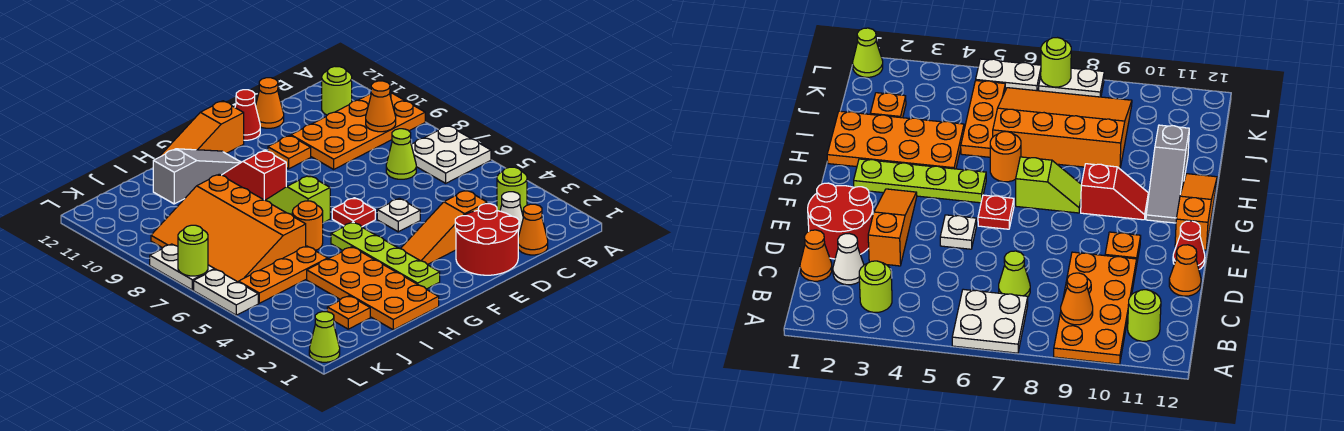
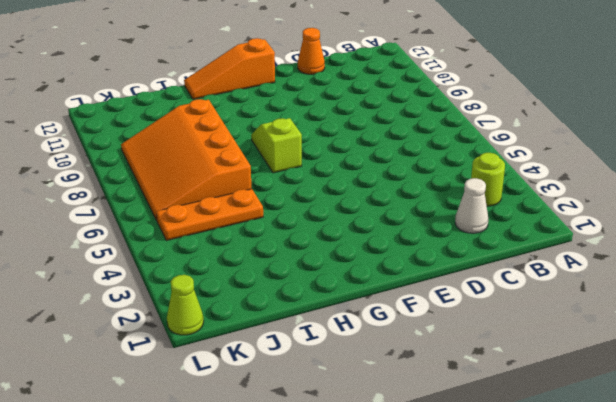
none -> white plate A6:B7 level 1
none -> orange plate A9:D10 level 1
none -> lime round brick B11 level 1

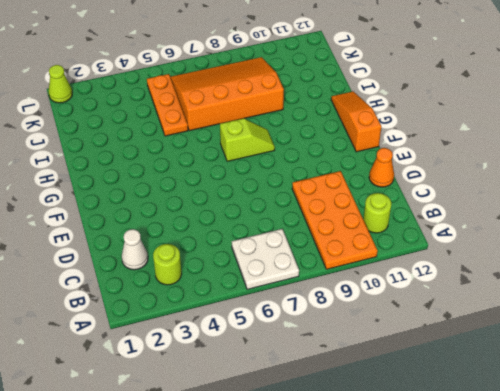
none -> orange cone C1 level 1
none -> lime cone C7 level 1
none -> red round brick D1:E2 level 1

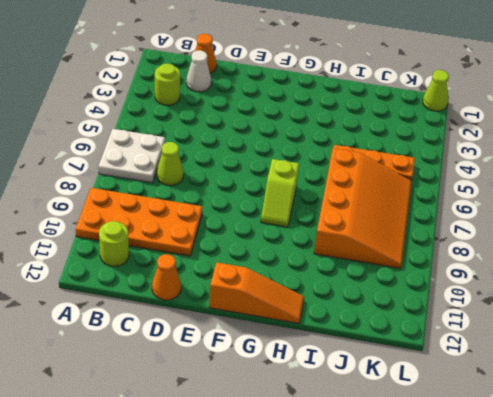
none -> red round brick D1:E2 level 1
none -> orange slope D3:F3 level 1 top D
none -> white plate E5 level 1

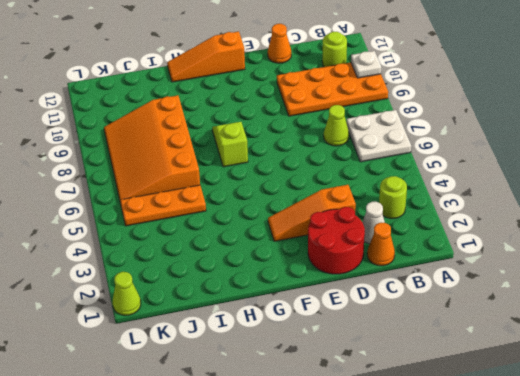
white plate A10 level 2 -> white plate E5 level 1
none -> orange plate E10 level 1
none -> red cone E12 level 1
none -> red plate F6 level 1

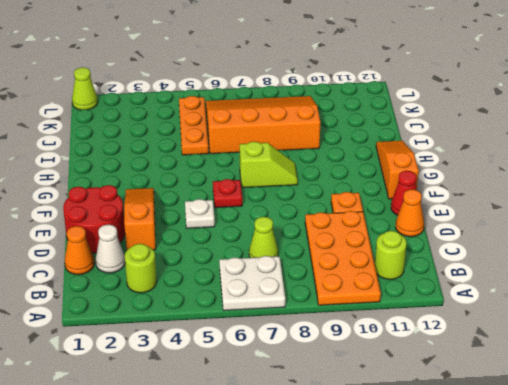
none -> lime plate G2:G5 level 1
none -> red slope G9:G10 level 1 top 9
none -> grey slope G11:I11 level 1 top I

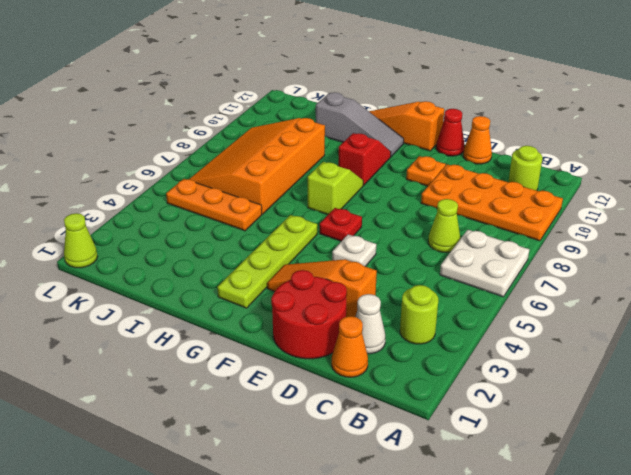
none -> orange plate H1:I4 level 1
none -> orange round brick H6 level 1
none -> orange plate J2 level 1

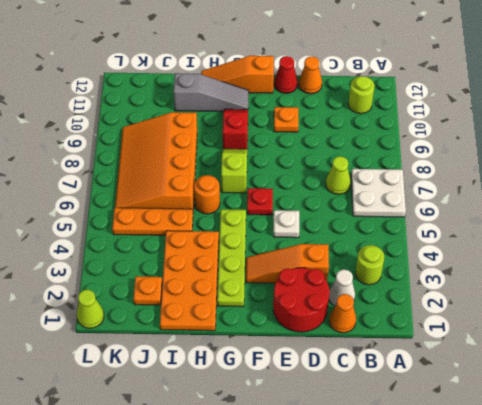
none -> orange plate A9:D10 level 1
none -> white plate L5:L6 level 1
none -> white plate L7:L8 level 1

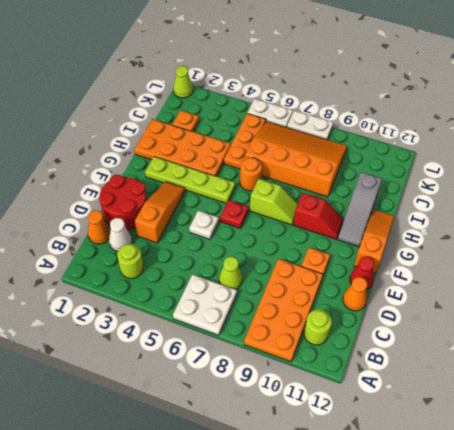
none -> orange cone B9 level 2
none -> lime round brick L7 level 2

